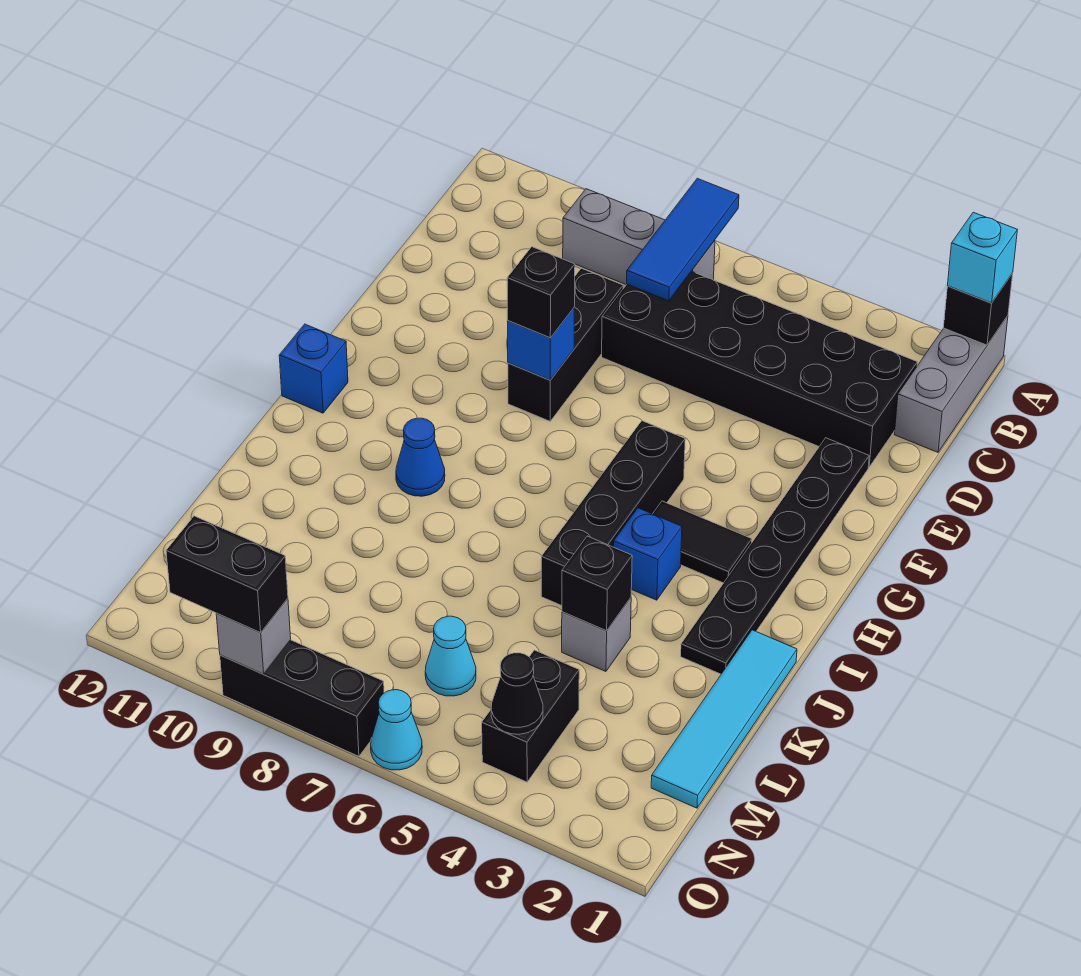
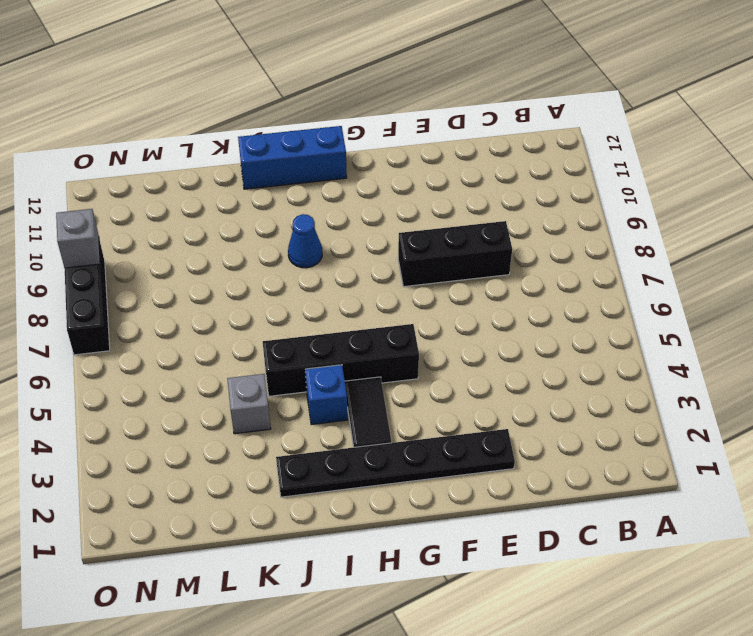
blue brick H12:J12 level 1 -> blue brick H12 level 1
none -> grey brick A1:C1 level 1
none -> grey brick B7:B9 level 1
none -> black brick C2:D7 level 1

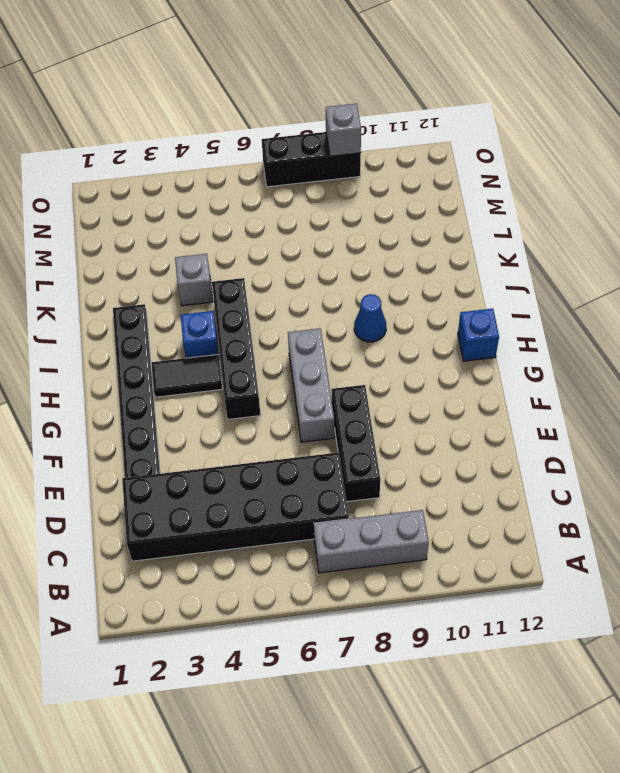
grey brick F7:H7 level 1 -> grey brick A1:C1 level 1
none -> cyan tile J1:M1 level 1
none -> black brick M4:N4 level 1
none -> cyan cone M6 level 1

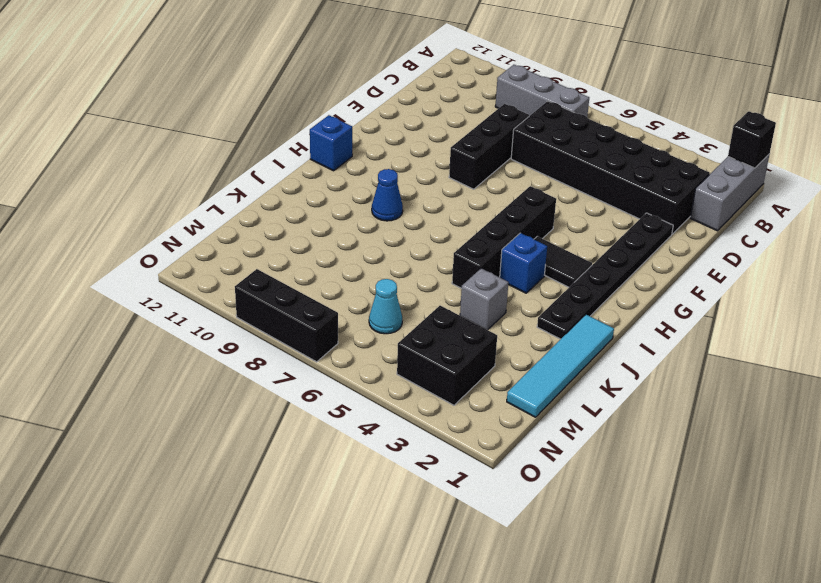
black brick M3:N4 level 1 -> black brick M4:N4 level 1
none -> cyan cone O6 level 1
none -> blue tile A7:C7 level 2
none -> blue brick F8 level 2

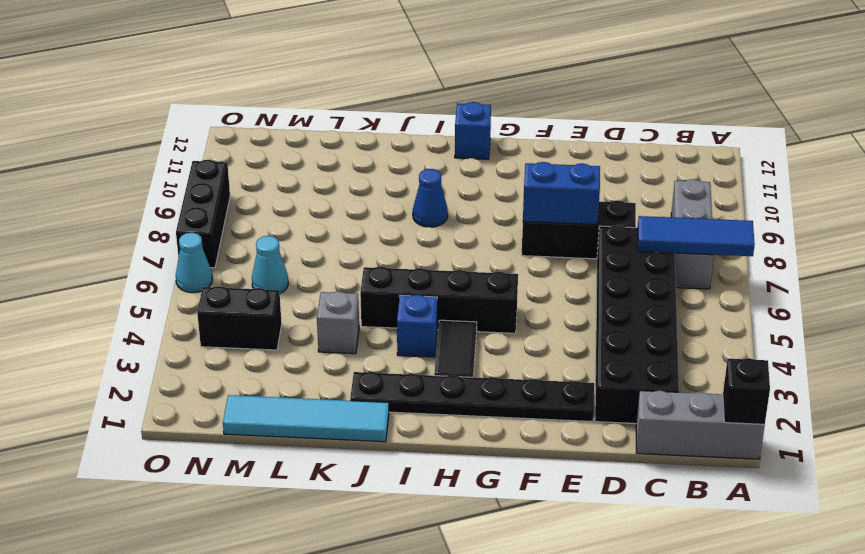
blue brick E8:F8 level 2 -> blue brick F8 level 2
none -> black brick K4 level 2
none -> black cone N4 level 2
none -> grey brick O9 level 2

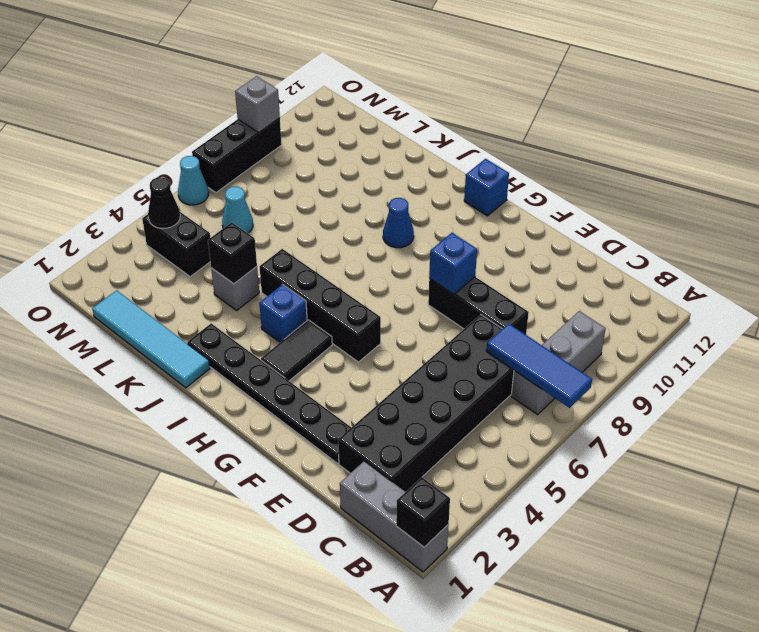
none -> cyan brick A1 level 3
none -> black brick F8 level 3
none -> black brick O9:O10 level 3

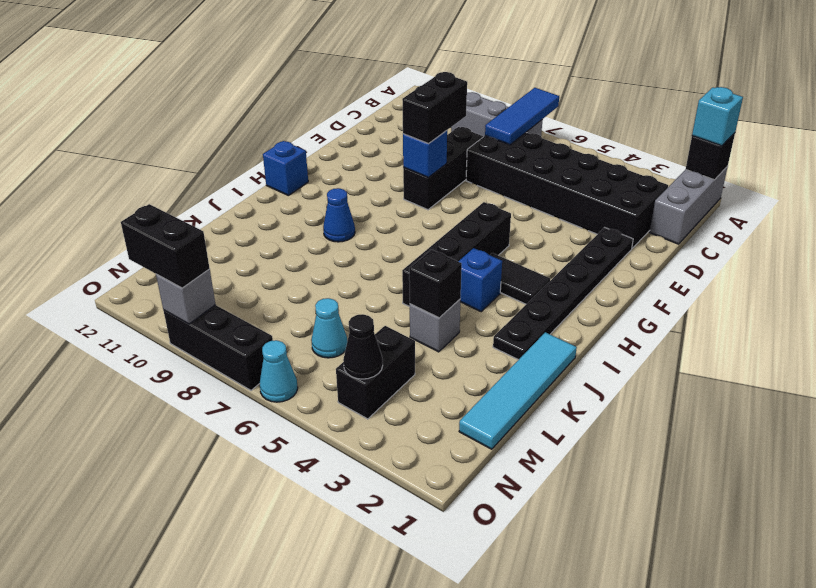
black brick E8:F8 level 3 -> black brick F8 level 3

